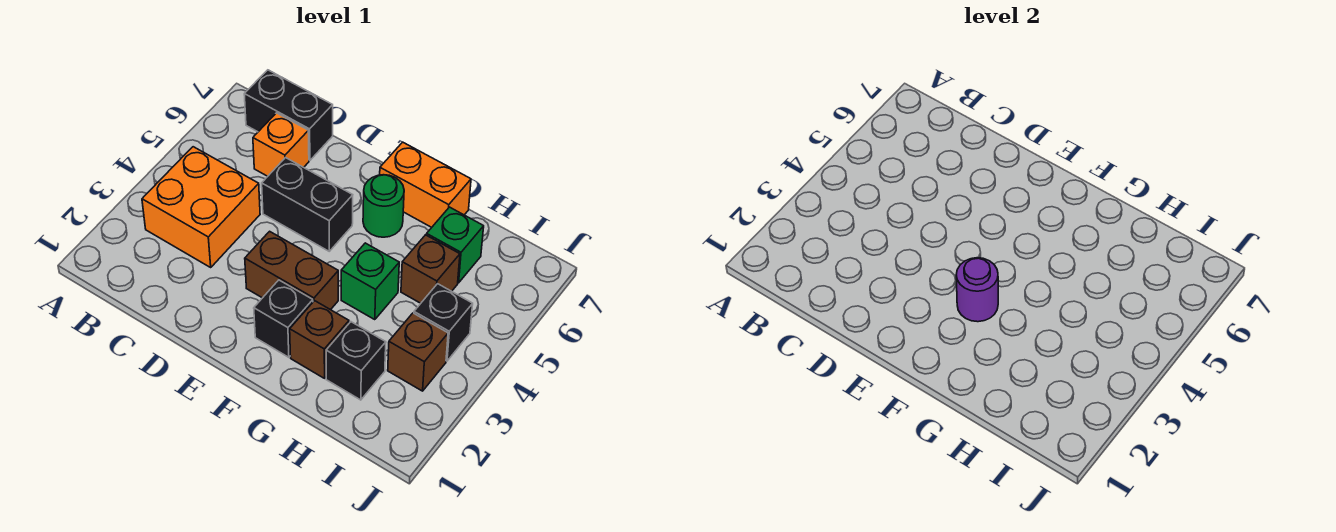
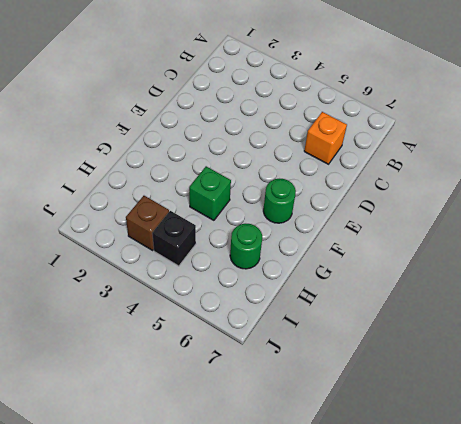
green round brick H6 level 1 -> green brick H6 level 1
none -> orange brick B3:C4 level 1
none -> black brick B7:C7 level 1
none -> black brick D5:E5 level 1

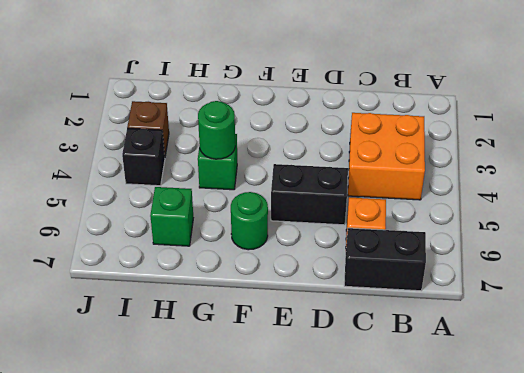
green round brick G4 level 2 -> none
none -> brown brick E3:F3 level 1
none -> black brick F2 level 1
none -> orange brick F7:G7 level 1

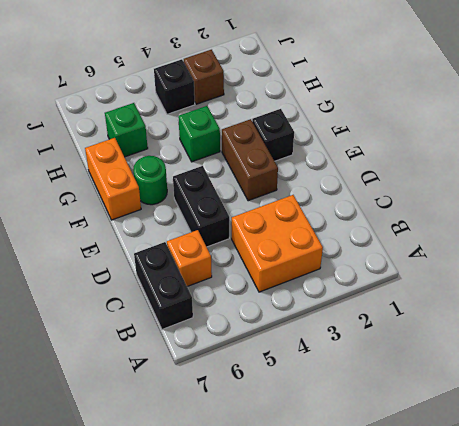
none -> brown brick G2 level 1
none -> black brick H2 level 1
none -> brown brick H5 level 1

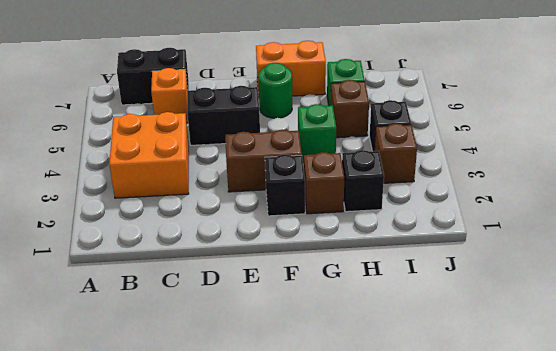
none -> purple round brick F3 level 2

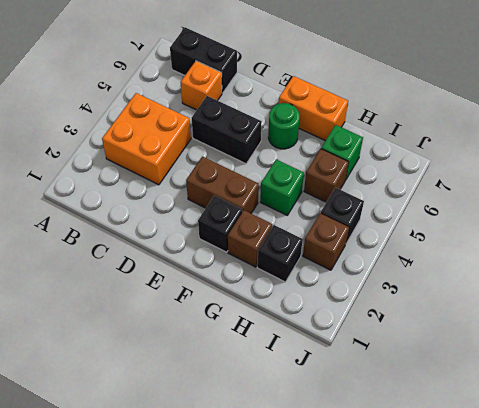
none -> purple round brick F3 level 2

